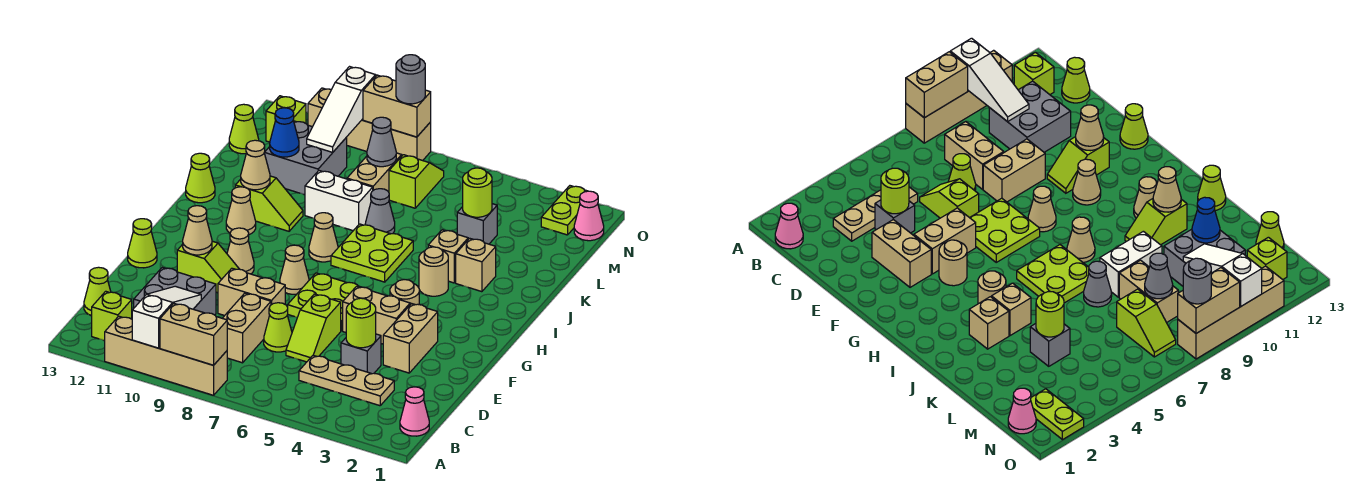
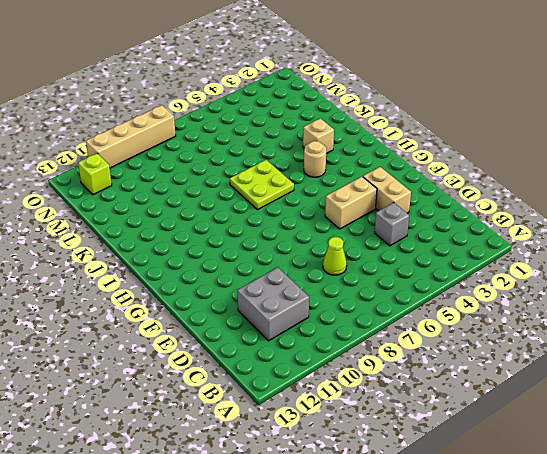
none -> tan brick A8:A11 level 1
none -> pink cone B1 level 1
none -> lime brick B12 level 1
none -> tan plate C3:C5 level 1

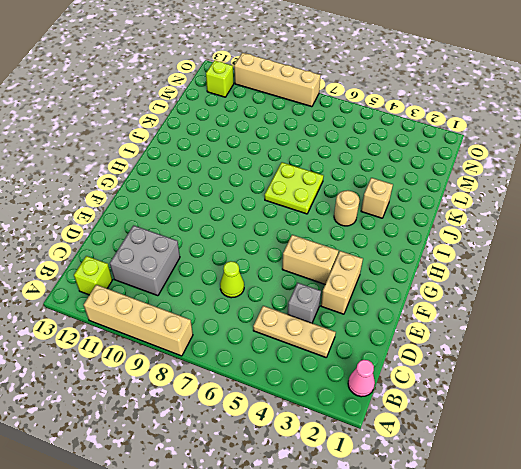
none -> tan brick C8:D8 level 1
none -> lime cone C13 level 1
none -> lime slope D6:E6 level 1 top E
none -> tan brick E8:E9 level 1

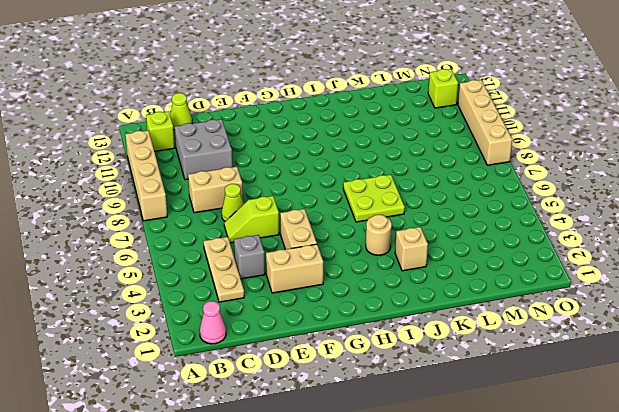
none -> tan brick E8:E9 level 1
none -> lime plate F6:G7 level 1
none -> lime slope F10:F11 level 1 top 11
none -> lime cone F13 level 1

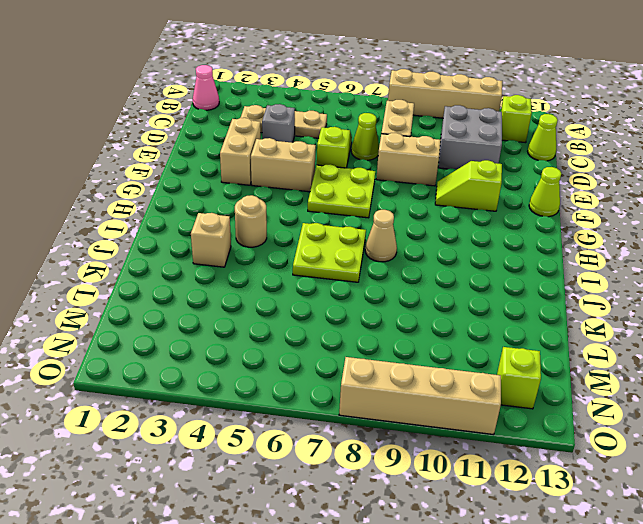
none -> tan round brick G4 level 1
none -> tan cone G8 level 1
none -> tan cone G10 level 1
none -> tan cone I11 level 1

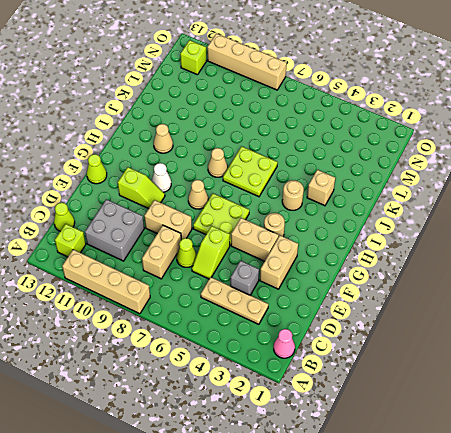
white cone G10 level 1 -> tan cone G10 level 1
none -> tan brick J4 level 1
none -> lime slope J10:J11 level 1 top 11
none -> lime cone J13 level 1
none -> grey cone K7 level 1

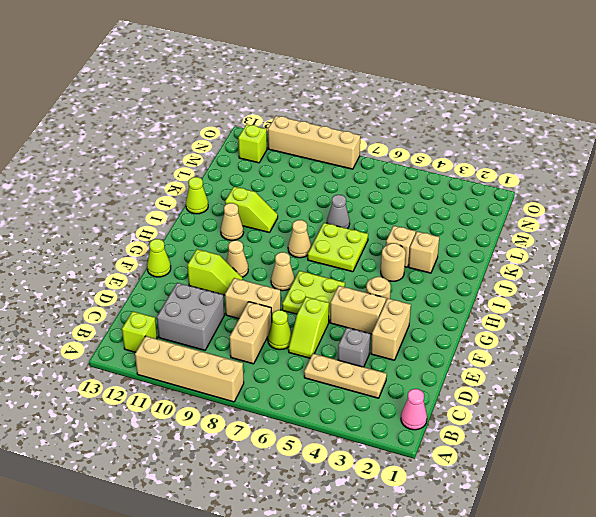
none -> lime cone C13 level 1
none -> white brick K8:K9 level 1
none -> grey brick L4 level 1
none -> tan brick L8:M8 level 1

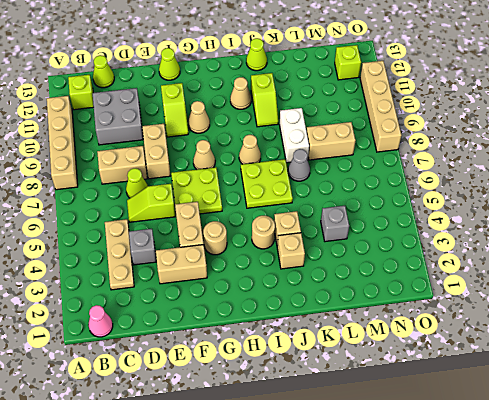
none -> grey brick L10:M11 level 1
none -> lime slope M7:N7 level 1 top M
none -> lime cone M13 level 1
none -> pink cone N1 level 1

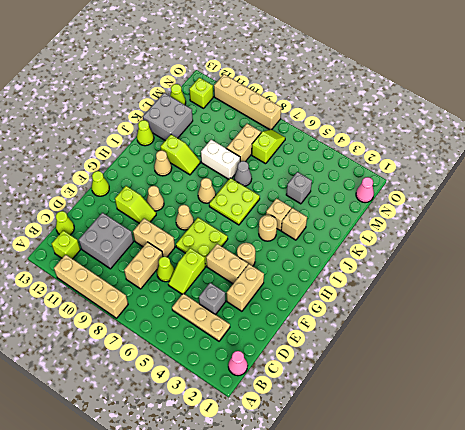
grey brick K12:L13 level 1 -> grey brick L10:M11 level 1
none -> lime plate N2:O2 level 1
none -> tan brick A8:A9 level 2
none -> white slope A10:C10 level 2 top A
none -> lime round brick D4 level 2

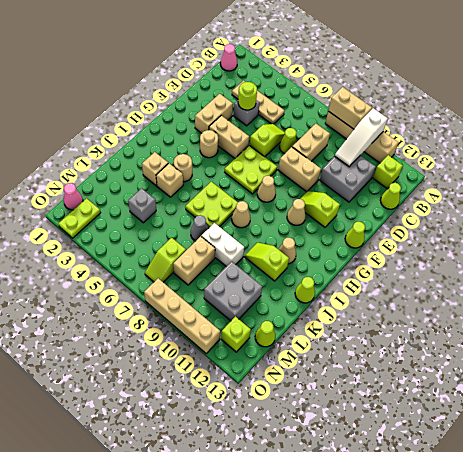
none -> tan cone F11 level 2
none -> tan cone J11 level 2
none -> lime round brick L4 level 2
none -> blue cone L11 level 2

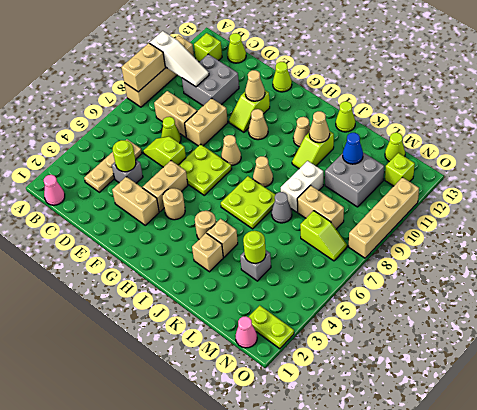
none -> grey cone M8 level 2
none -> white slope M10:O10 level 2 top O
none -> tan brick O8:O9 level 2
none -> grey round brick O8 level 3

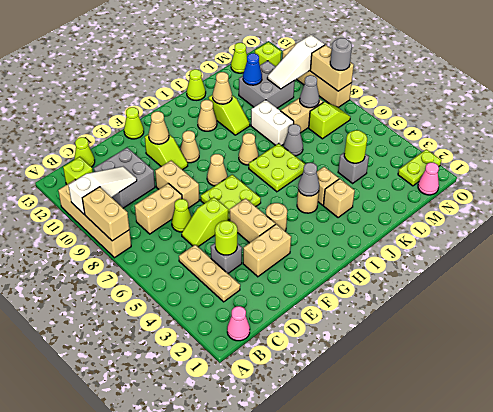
grey cone I4 level 2 -> none

